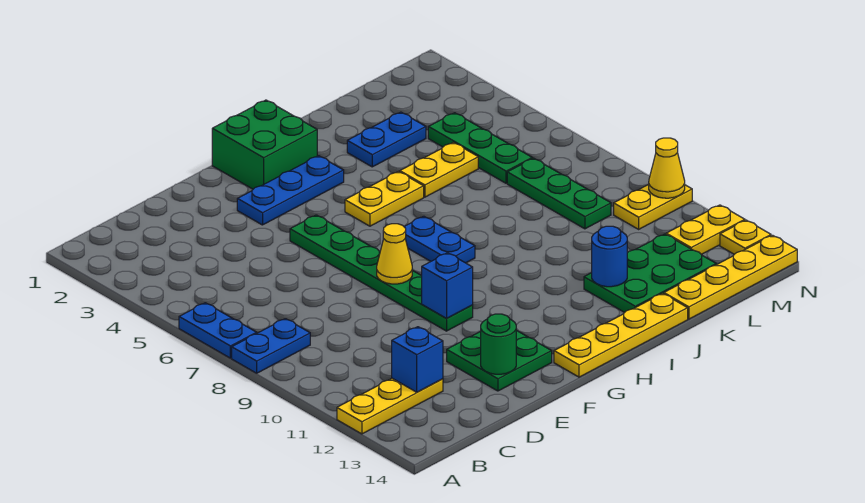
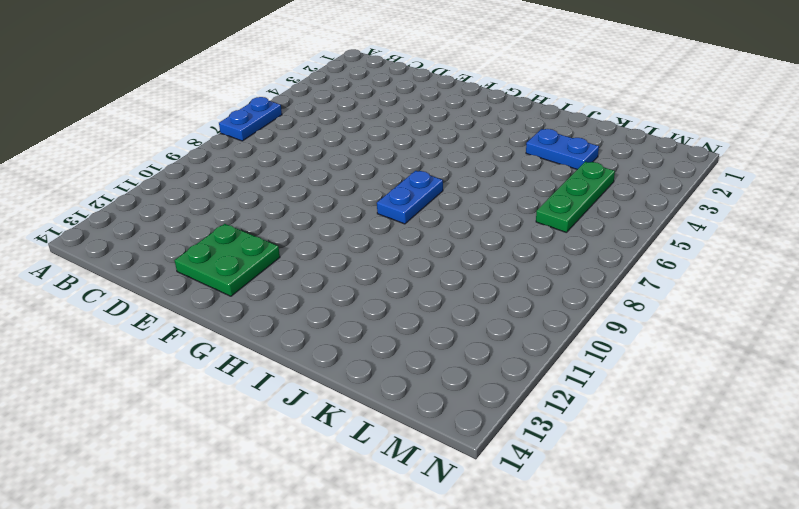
none -> blue plate A8:B8 level 1
none -> yellow plate A12:C12 level 1
none -> blue plate F3:H3 level 1

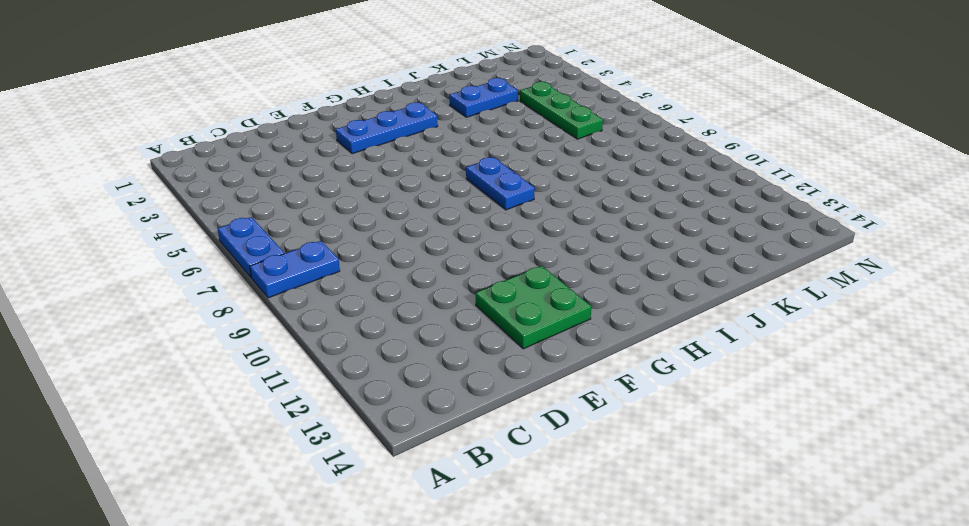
none -> yellow plate A12:C12 level 1
none -> green plate F5:F10 level 1
none -> green brick G1:H2 level 1

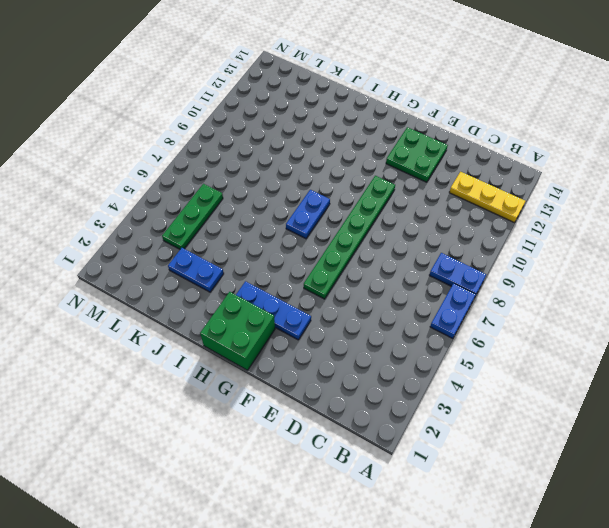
none -> yellow plate G14:J14 level 1
none -> yellow plate H5:I5 level 1
none -> yellow plate J5:K5 level 1

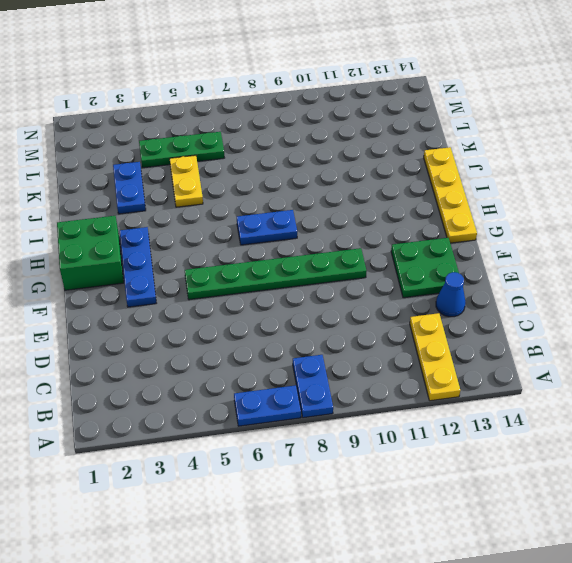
blue cone D13 level 1 -> none
none -> yellow plate H5:I5 level 1
none -> green plate J12:L13 level 1
none -> yellow plate K14:N14 level 1

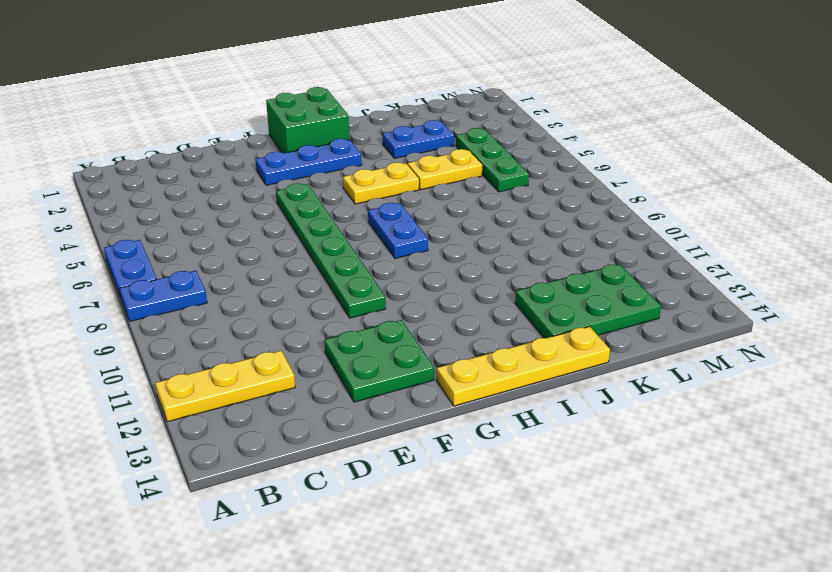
none -> yellow plate K14:N14 level 1
none -> green plate L7:L9 level 1
none -> yellow plate M10:N10 level 1

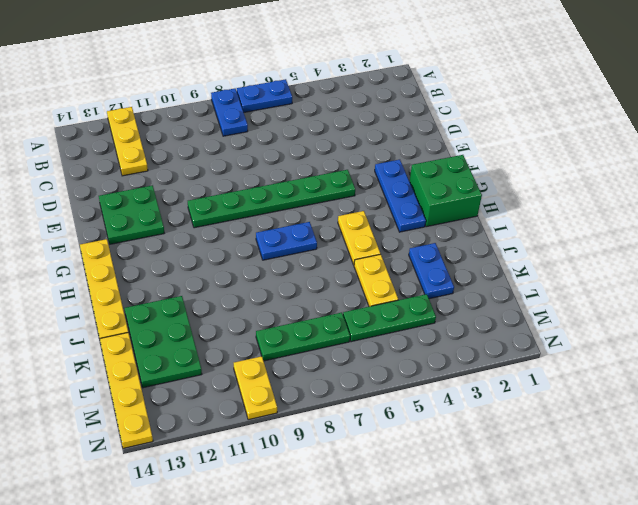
none -> yellow plate M12:N12 level 1
none -> yellow plate N13 level 1
none -> blue brick C12 level 2

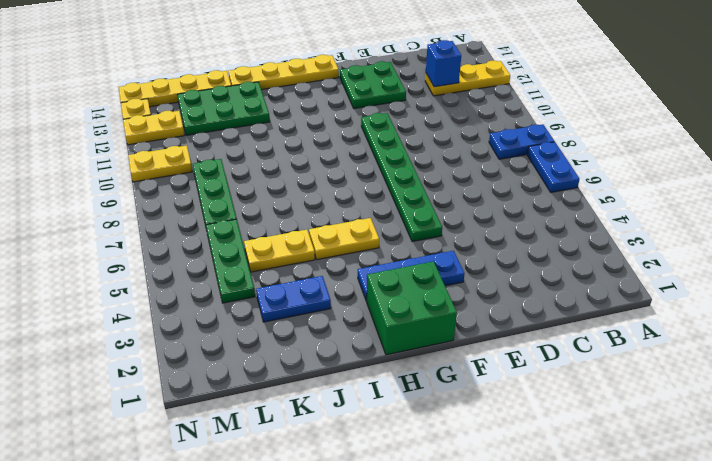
none -> blue plate H7:H8 level 1
none -> green round brick E13 level 2
none -> yellow cone F8 level 2

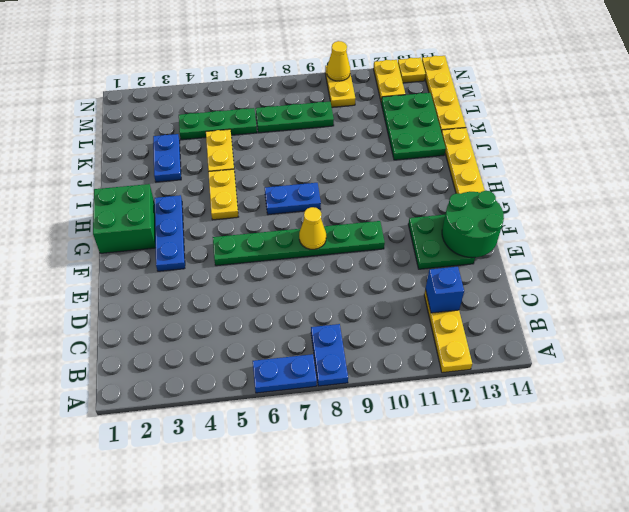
green round brick E13:F14 level 2 -> green round brick E13 level 2
none -> blue brick F10 level 2
none -> blue round brick J12 level 2

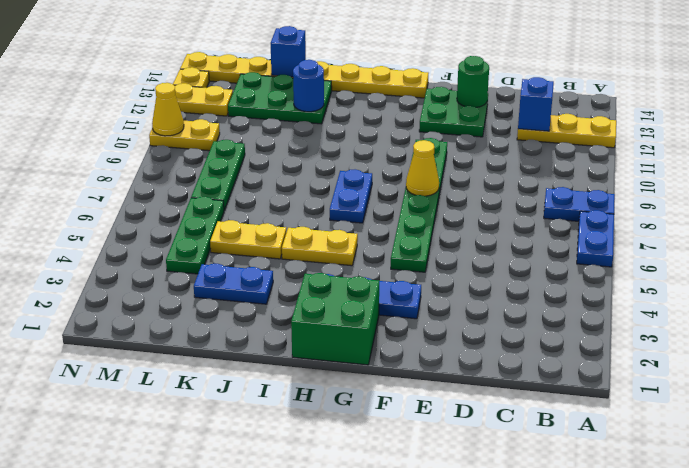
blue brick K14 level 2 -> blue brick F10 level 2

